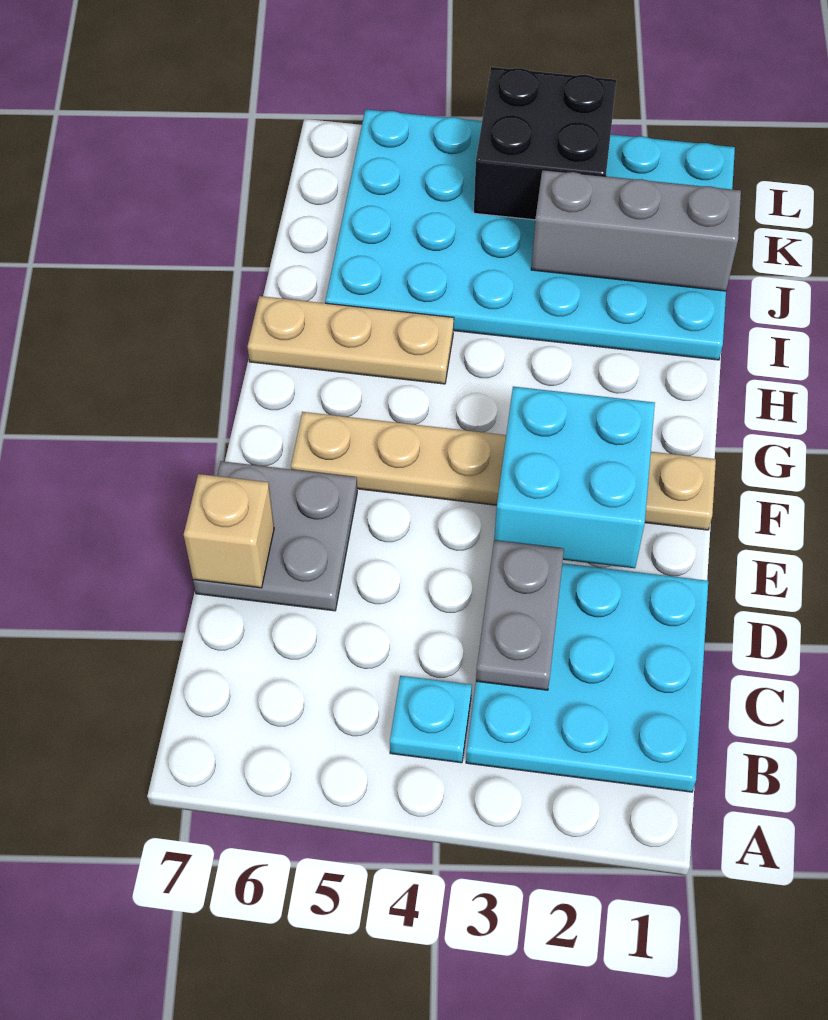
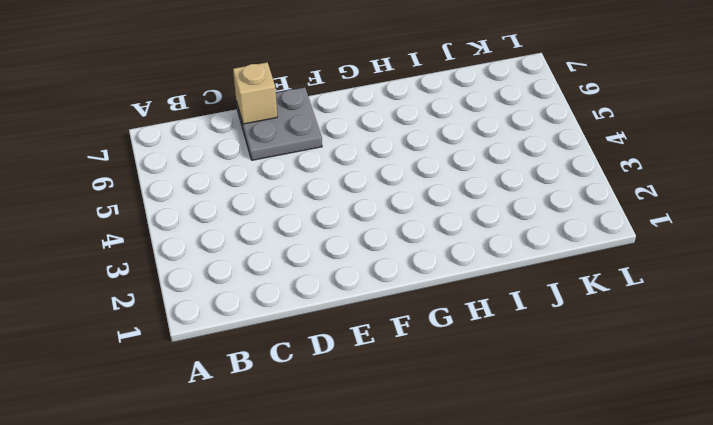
none -> cyan plate B1:D3 level 1
none -> cyan plate B4 level 1

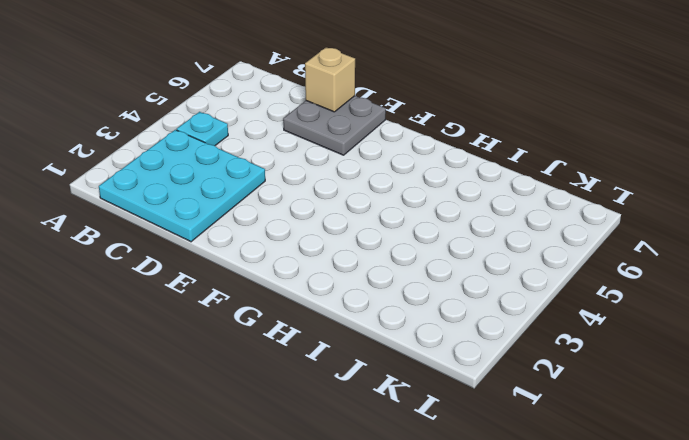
none -> tan plate F1:F6 level 1
none -> tan plate H5:H7 level 1

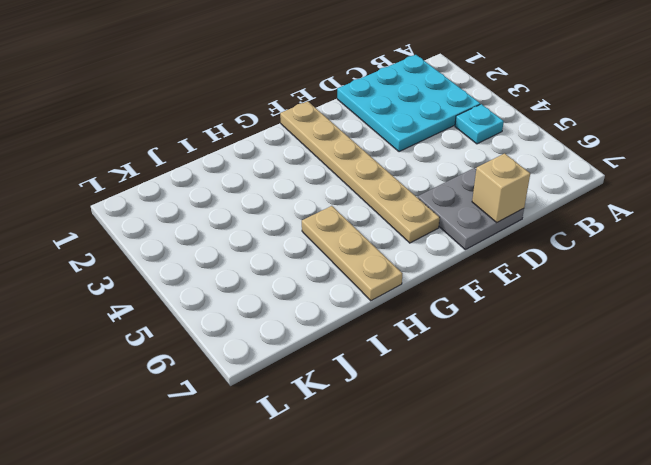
none -> cyan plate I1:L6 level 1
none -> grey plate C3:D3 level 2

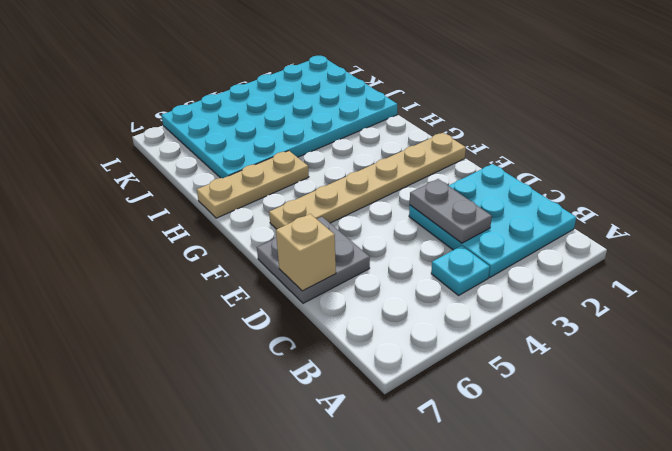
none -> cyan brick E2:F3 level 2
none -> grey brick J1:J3 level 2

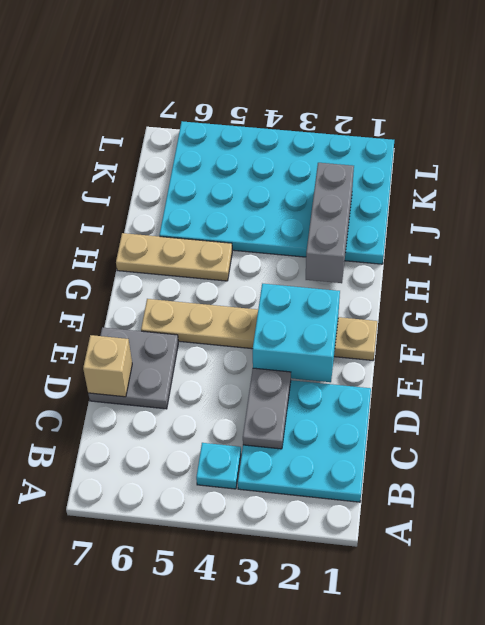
grey brick H2:J2 level 2 -> grey brick J1:J3 level 2
none -> black brick K3:L4 level 2

